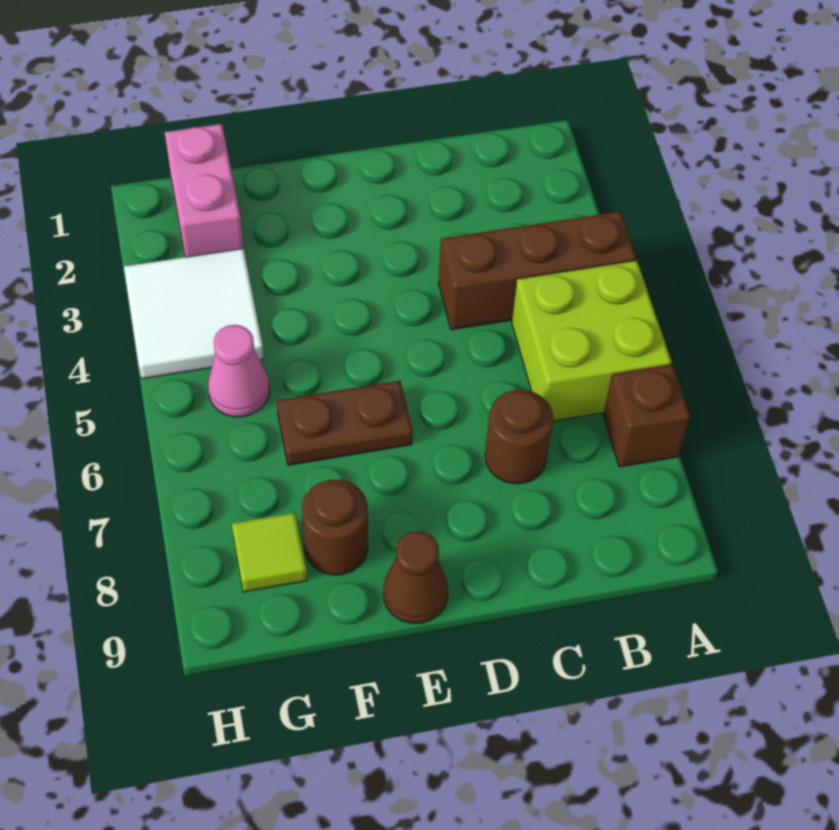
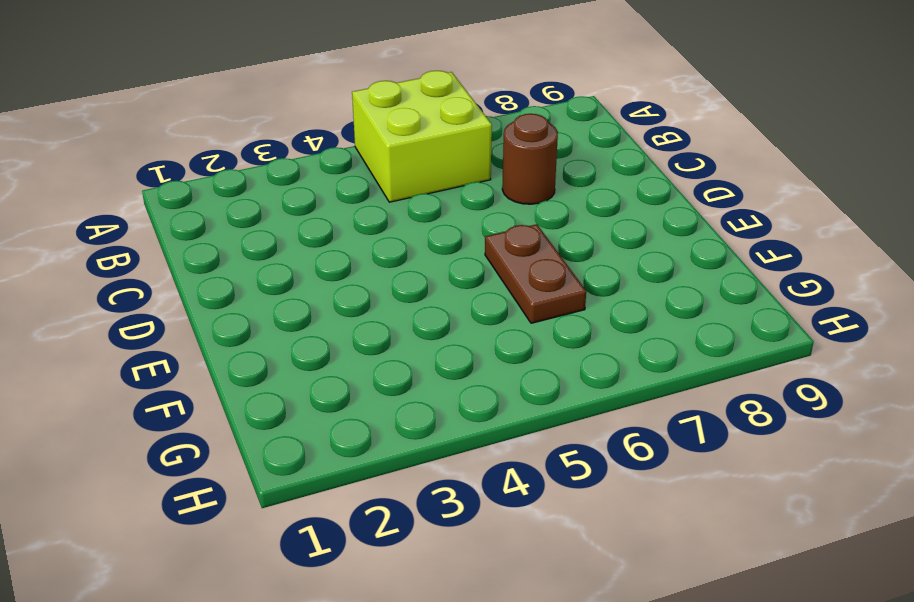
none -> brown brick A4:C4 level 1
none -> brown brick A7 level 1

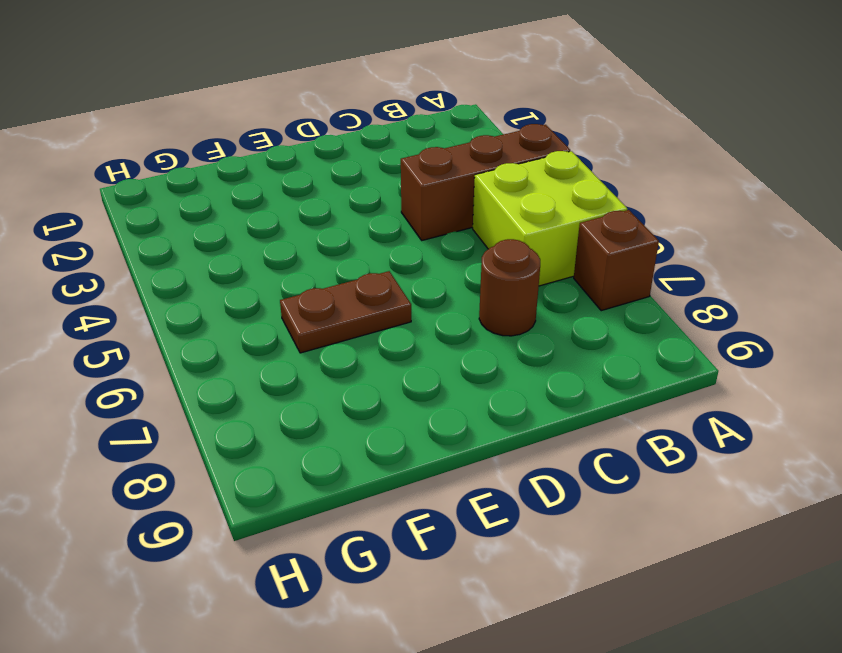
none -> brown cone E9 level 1
none -> brown round brick F8 level 1

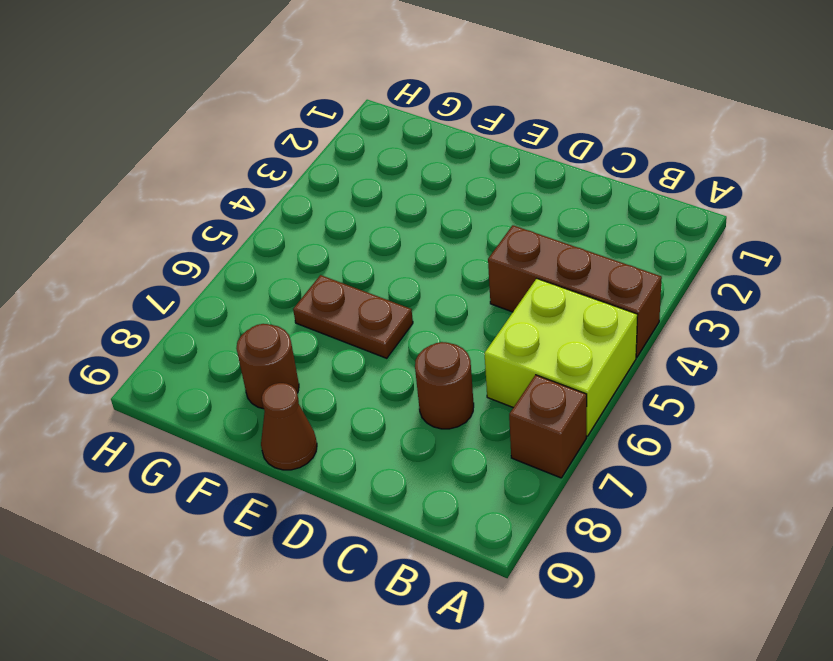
none -> pink brick G1:G2 level 1
none -> white tile G3:H4 level 1

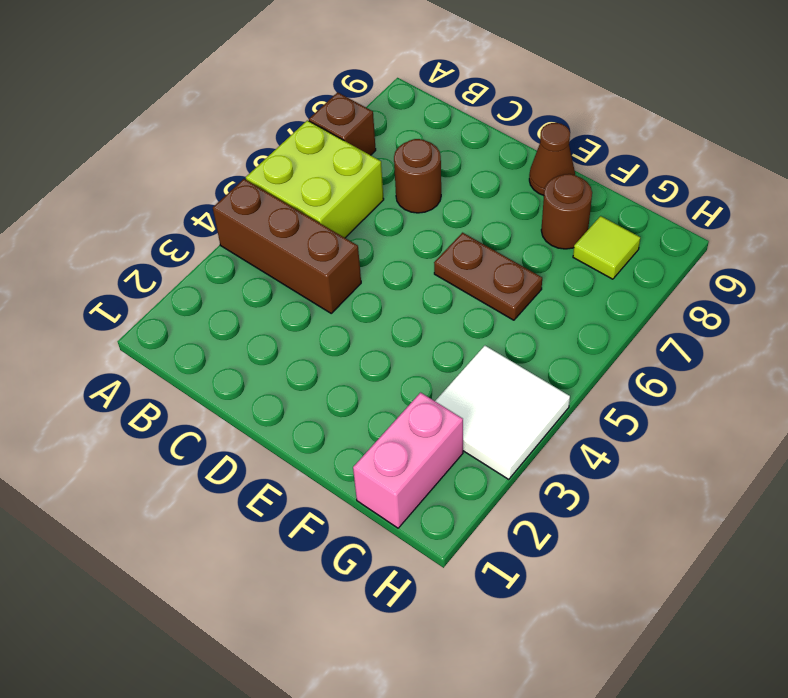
none -> pink cone G5 level 1

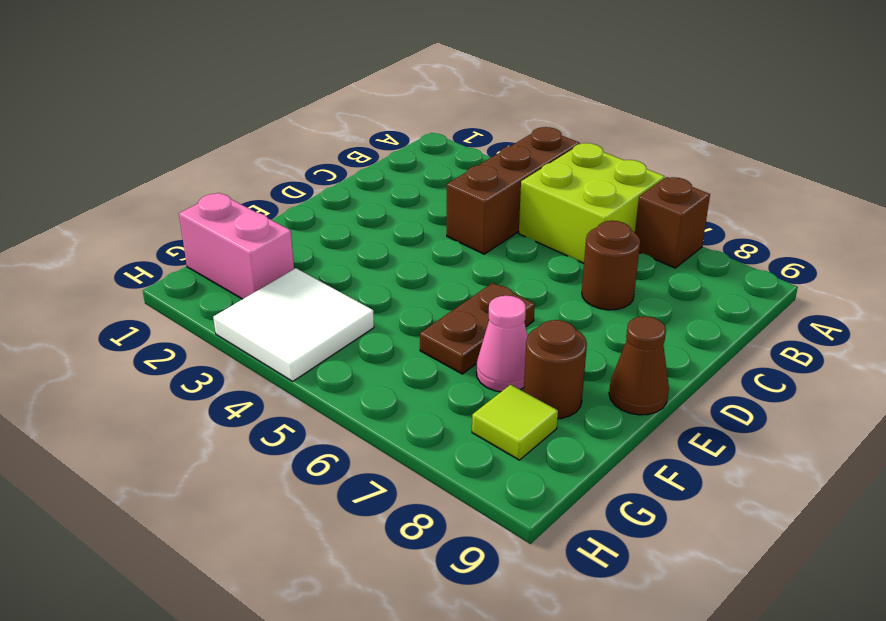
pink cone F7 level 1 -> pink cone G5 level 1

